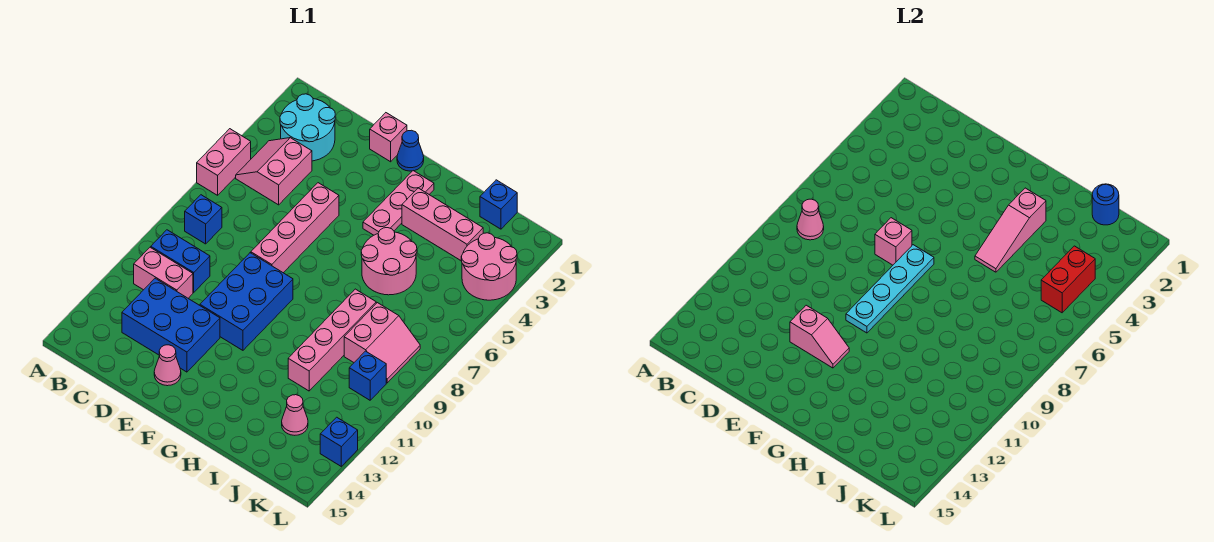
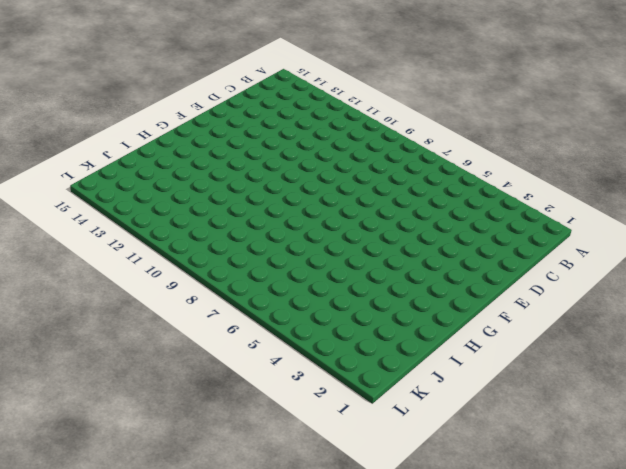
none -> pink brick A5:A6 level 1
none -> cyan round brick B2:C3 level 1
none -> pink slope B4:C5 level 1 top C

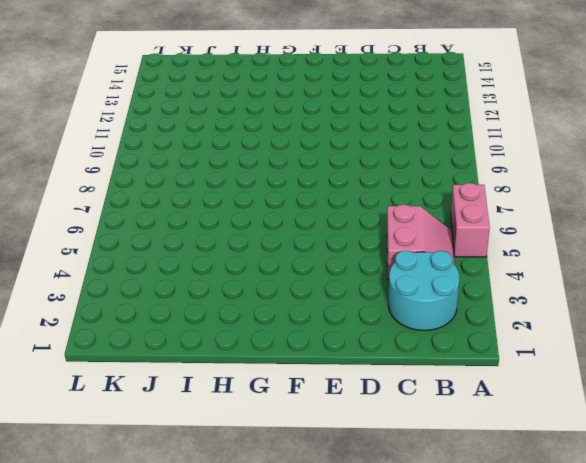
none -> blue brick B8 level 1
none -> blue brick B10:C10 level 1
none -> pink brick B11:C11 level 1

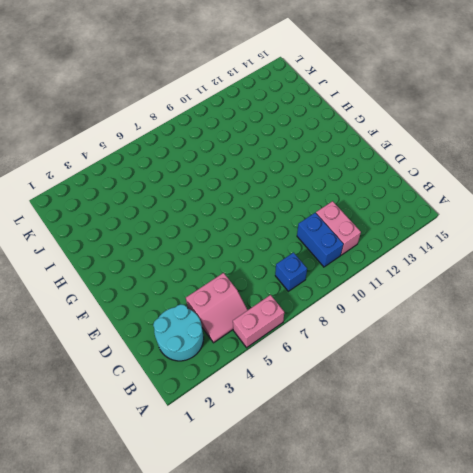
none -> blue brick C12:E13 level 1
none -> pink brick E1 level 1
none -> pink brick E5:E8 level 1

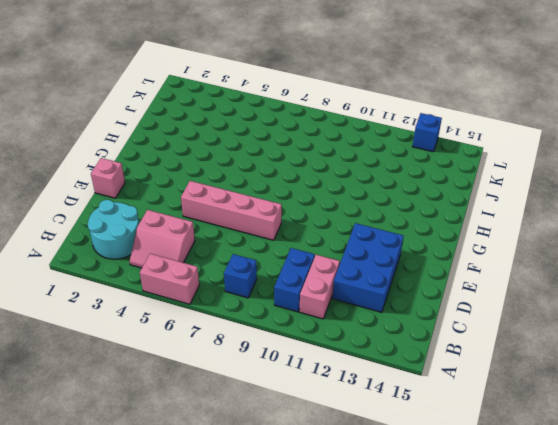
none -> blue brick E9:F11 level 1
none -> pink cone E14 level 1
none -> blue cone F1 level 1

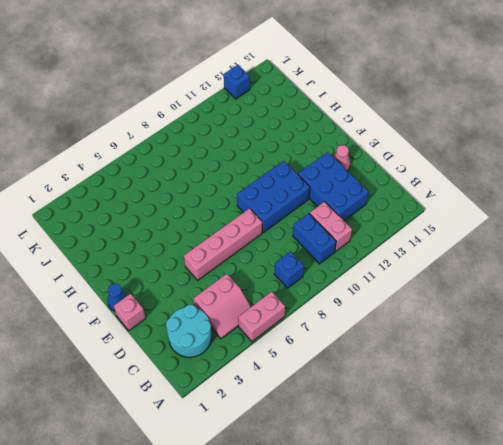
none -> pink plate G2:G4 level 1
none -> pink brick H3:J3 level 1
none -> pink round brick H5:I6 level 1

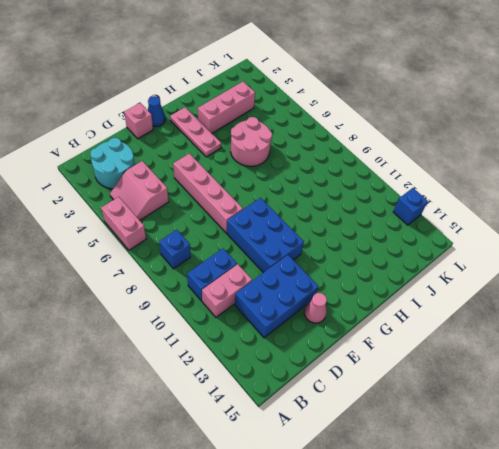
none -> pink brick I8:I11 level 1
none -> blue brick J1 level 1
none -> pink slope J8:K9 level 1 top J

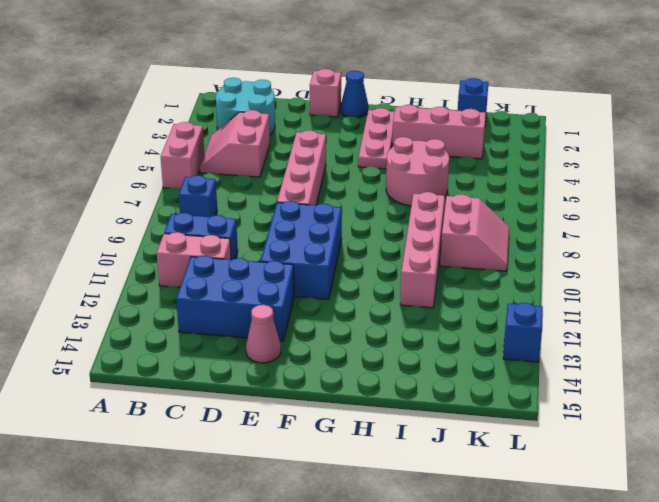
none -> pink cone J13 level 1
none -> pink round brick K3:L4 level 1
none -> blue brick K10 level 1

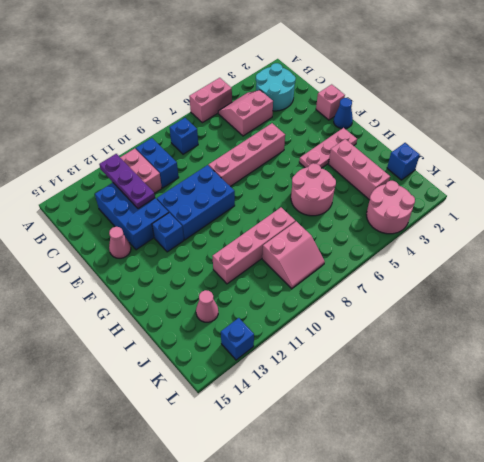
purple plate B12:D12 level 2 -> none
blue brick F12 level 1 -> blue brick K10 level 1
none -> pink cone B8 level 2
none -> pink brick E7 level 2
none -> pink slope E12:F12 level 2 top E

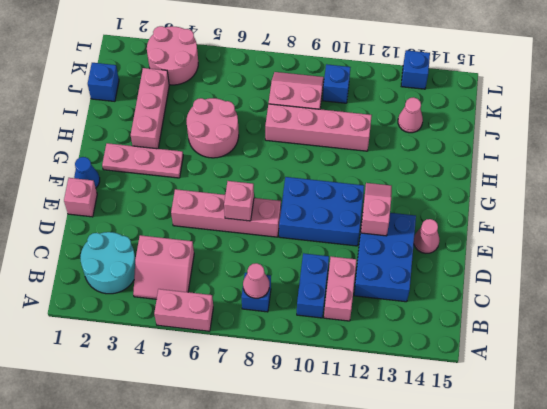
none -> cyan plate F7:F10 level 2
none -> pink slope H3:H5 level 2 top 3
none -> blue round brick J1 level 2

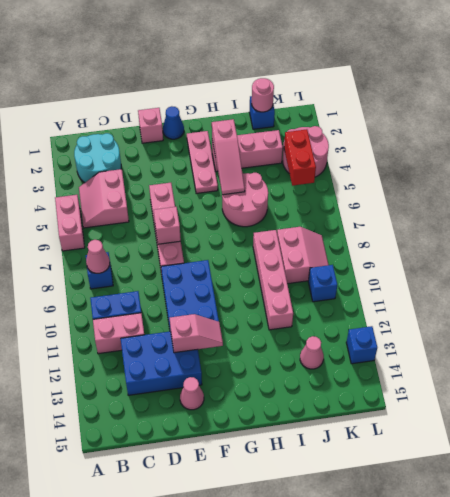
pink round brick J1 level 2 -> blue round brick J1 level 2
none -> cyan plate F7:F10 level 2

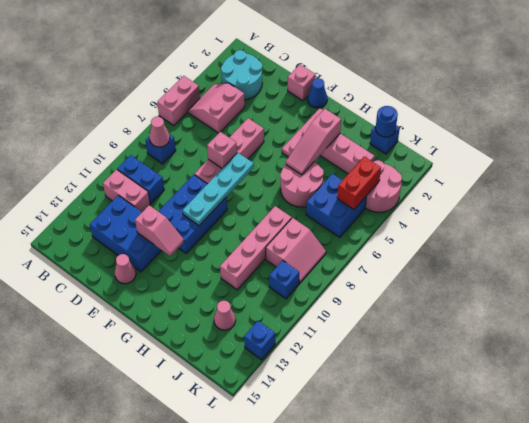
blue brick J5:K6 level 1 -> none

